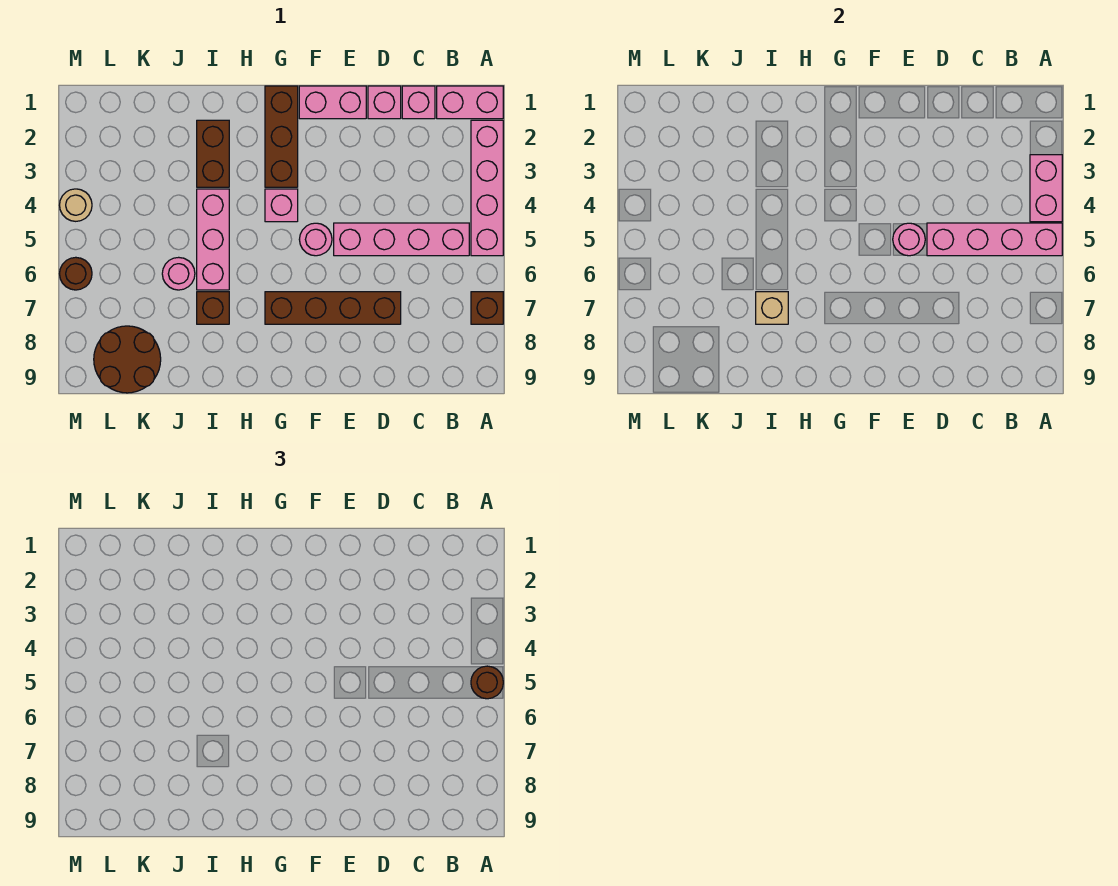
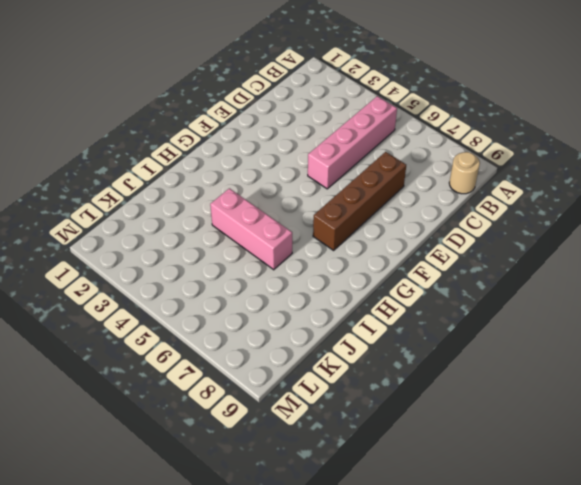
tan round brick B9 level 1 -> tan round brick M4 level 1
none -> pink brick A1:B1 level 1
none -> pink brick A2:A5 level 1
none -> brown brick A7 level 1

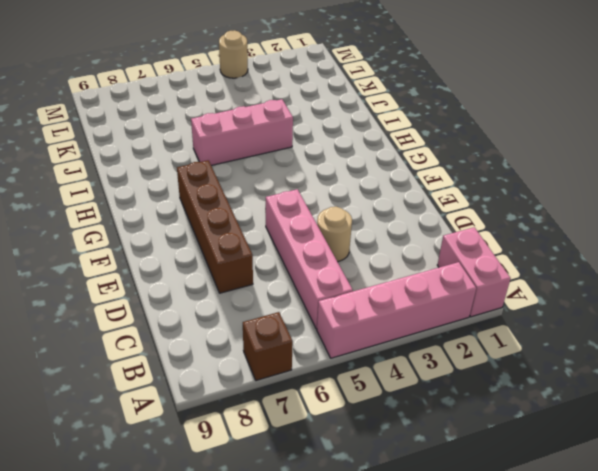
tan round brick D4 level 1 -> none
none -> pink brick C1 level 1
none -> pink brick D1 level 1
none -> pink brick E1:F1 level 1

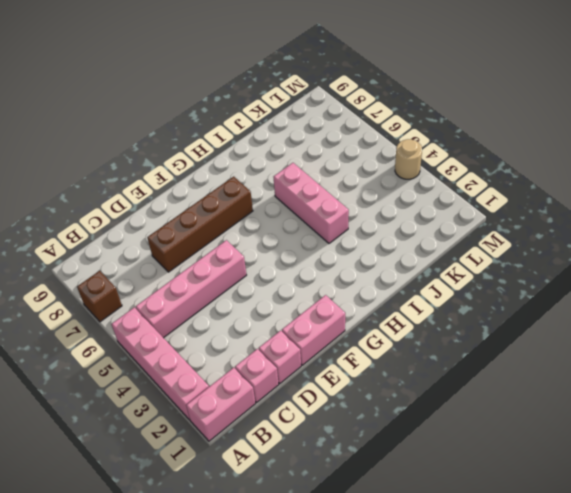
none -> pink round brick F5 level 1
none -> brown brick G1:G3 level 1
none -> pink brick G4 level 1

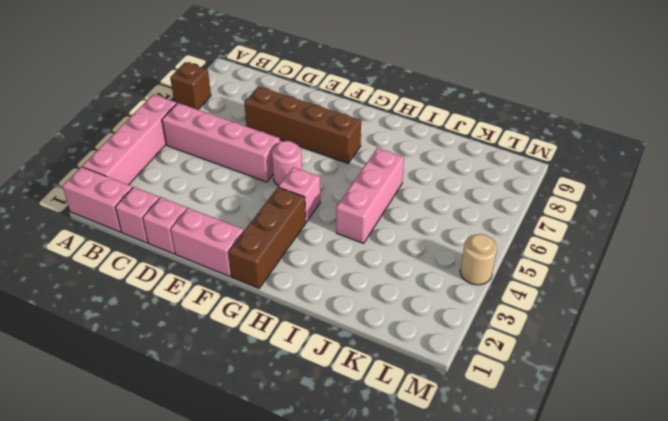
none -> brown brick I2:I3 level 1
none -> brown brick I7 level 1
none -> pink round brick J6 level 1

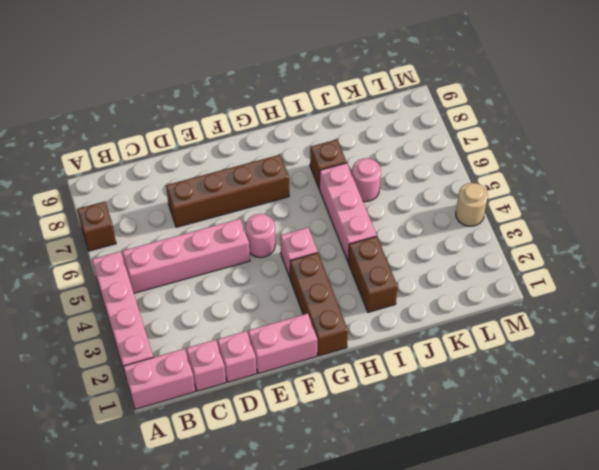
none -> brown round brick K8:L9 level 1
none -> brown round brick M6 level 1
none -> pink brick A3:A4 level 2

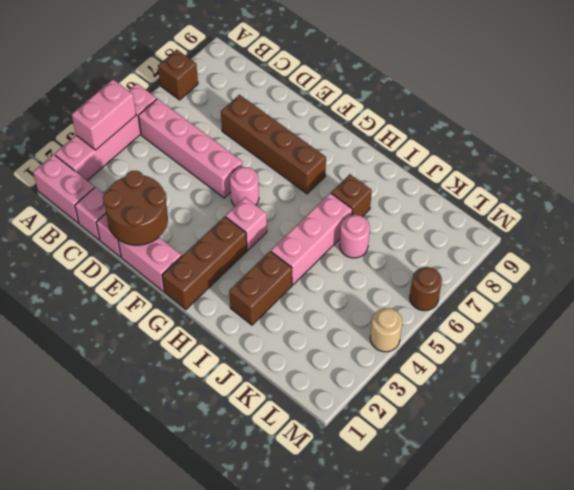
brown round brick D1:E2 level 2 -> brown round brick K8:L9 level 1
none -> pink brick A5:D5 level 2
none -> pink round brick E5 level 2
none -> tan brick I7 level 2

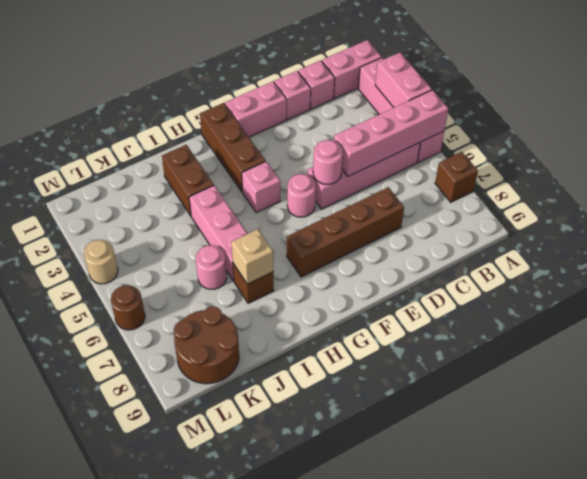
none -> brown round brick A5 level 3

